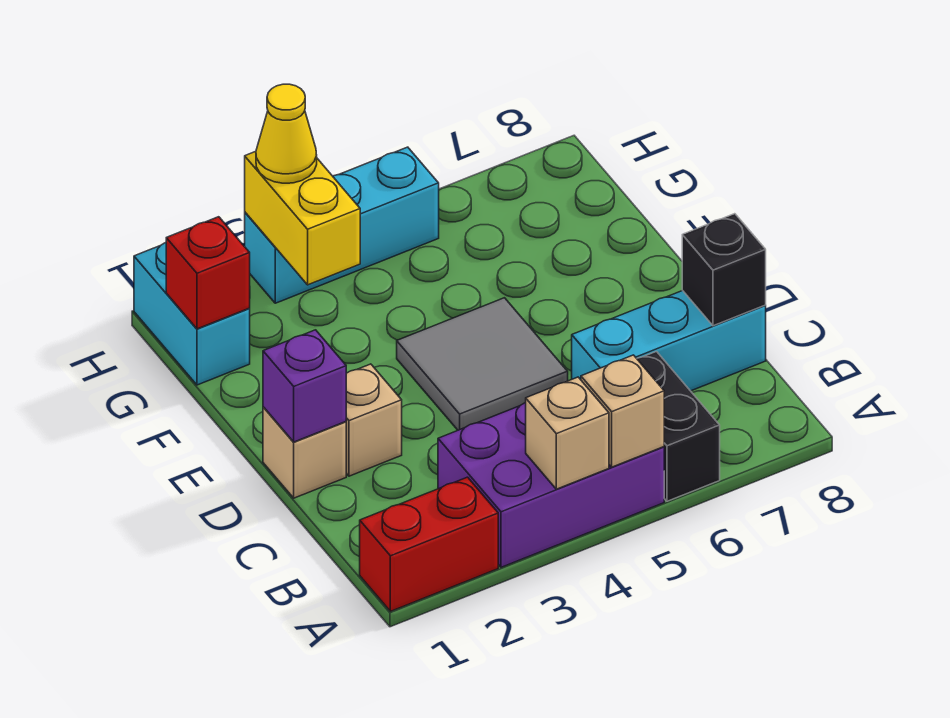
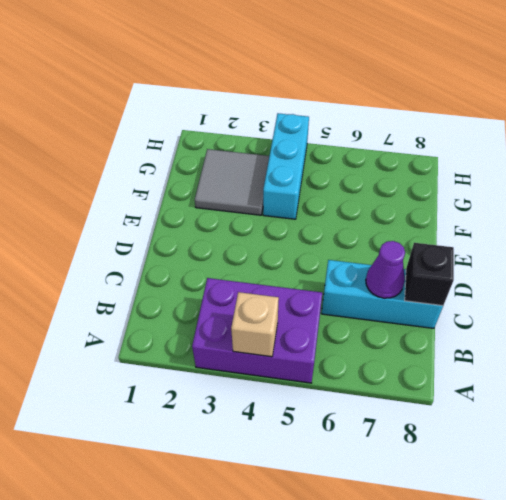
purple cone C7 level 2 -> none
grey tile F2:G3 level 1 -> grey tile D4:E5 level 1
cyan brick F4:H4 level 1 -> cyan brick H3:H5 level 1
none -> red brick A1:A2 level 1
none -> black brick A6:B6 level 1
none -> tan brick D1 level 1

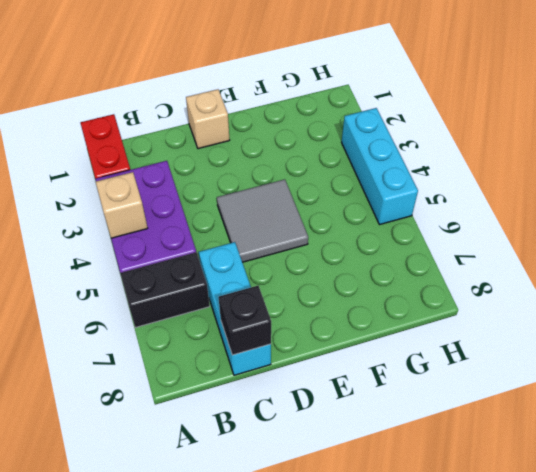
none -> tan brick D2 level 1
none -> cyan brick G1:H1 level 1
none -> tan brick A5 level 2

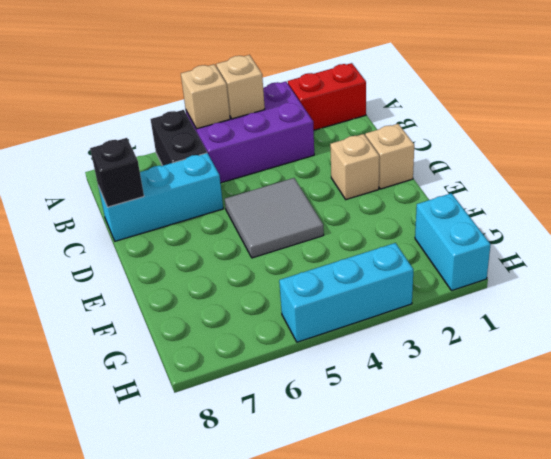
none -> purple brick D1 level 2
none -> red brick G1 level 2
none -> yellow brick G3:H3 level 2

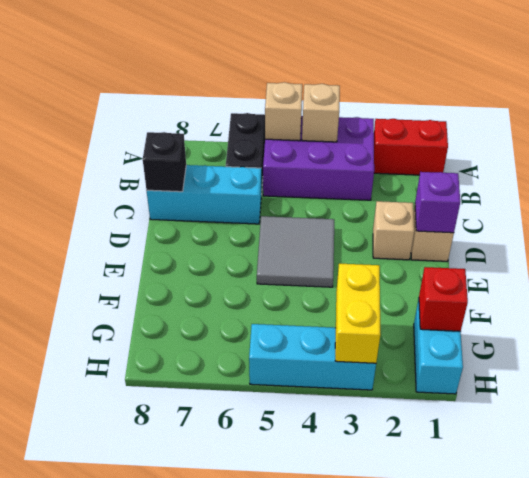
none -> yellow cone H3 level 3

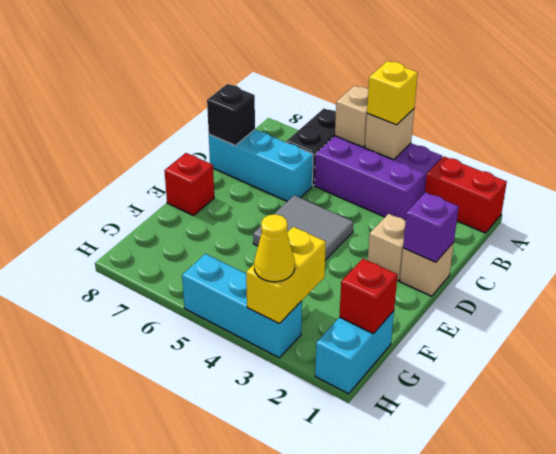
yellow brick A4 level 3 -> none
red brick E8 level 1 -> none

